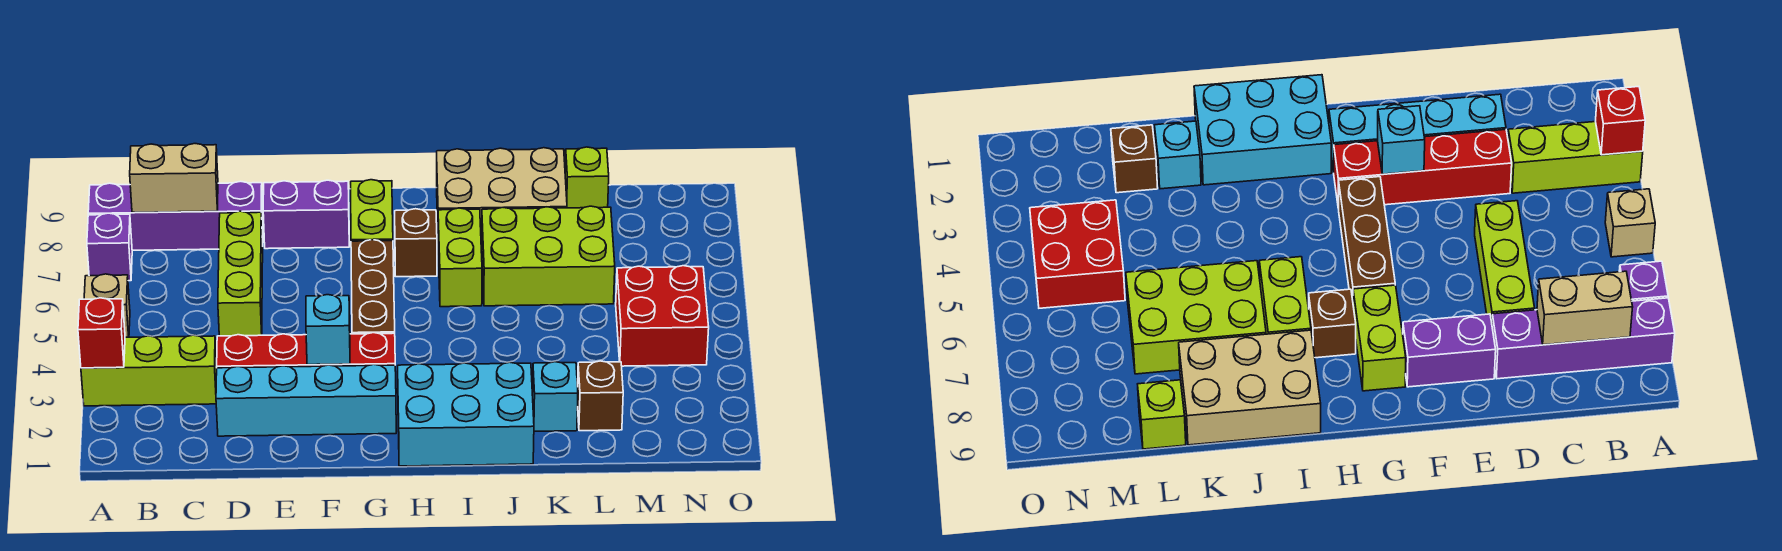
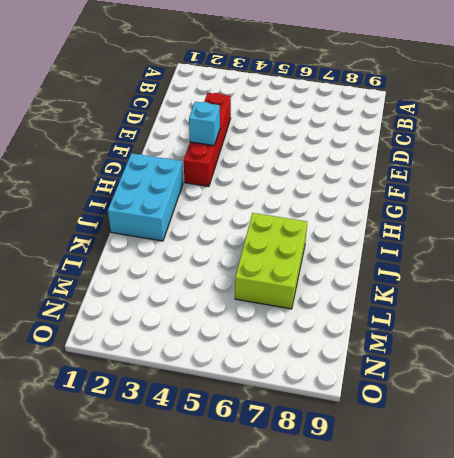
none -> lime brick A3:C3 level 1
none -> tan brick A5 level 1
none -> purple brick A7 level 1

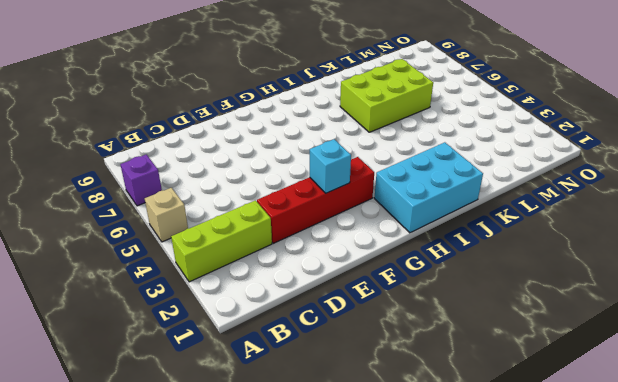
none -> purple brick A8:D8 level 1
none -> cyan brick D2:G2 level 1
none -> lime brick D5:D7 level 1

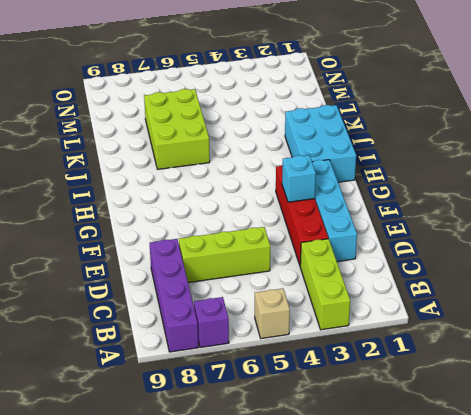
none -> purple brick E8:F8 level 1
none -> brown brick G4:G6 level 1
none -> lime brick G7:G8 level 1

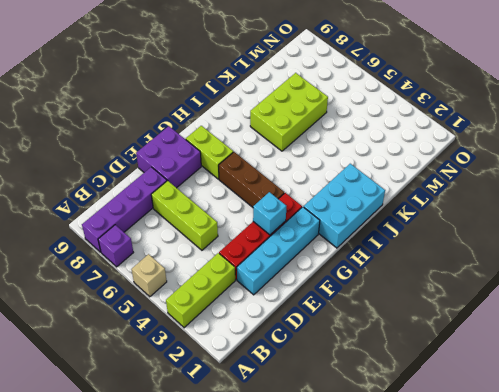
purple brick E8:F9 level 1 -> purple brick E8:F8 level 1
none -> brown brick H7 level 1
none -> lime brick I6:I7 level 1
none -> tan brick I8:K9 level 1

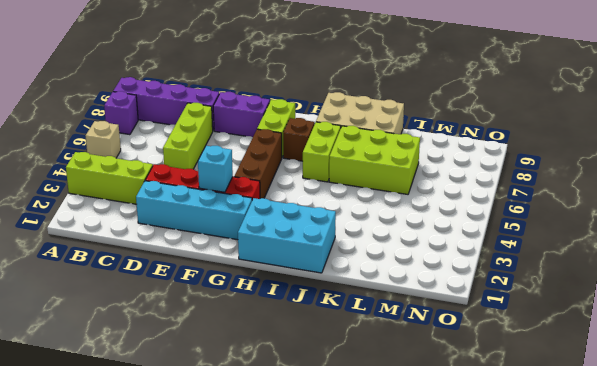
none -> cyan brick K2 level 1
none -> brown brick L2 level 1
none -> lime brick L9 level 1

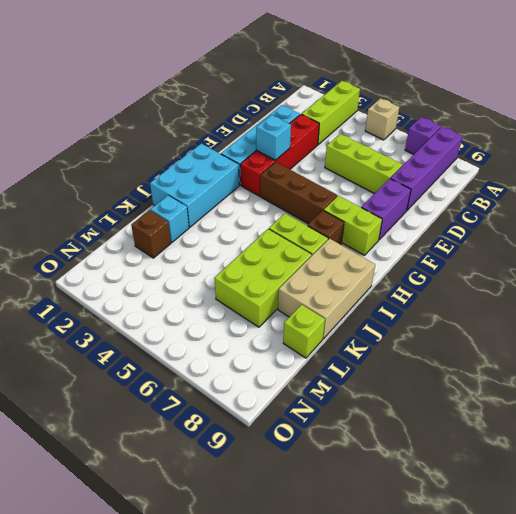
none -> red brick M4:N5 level 1
none -> red brick A3 level 2
none -> tan brick B8:C8 level 2

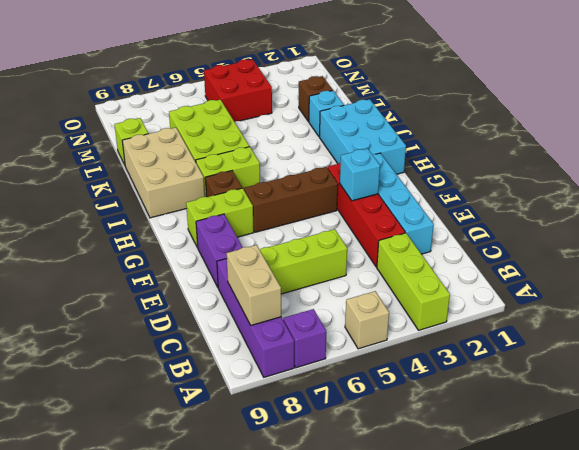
none -> red brick A3 level 2

